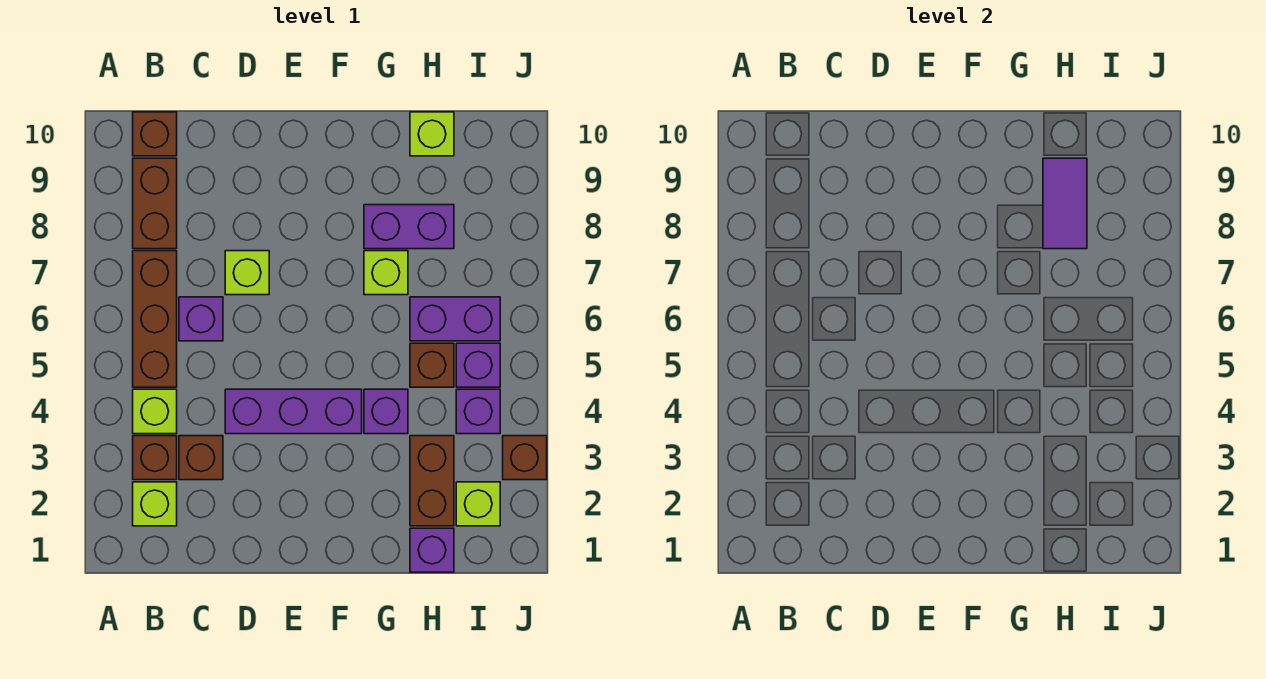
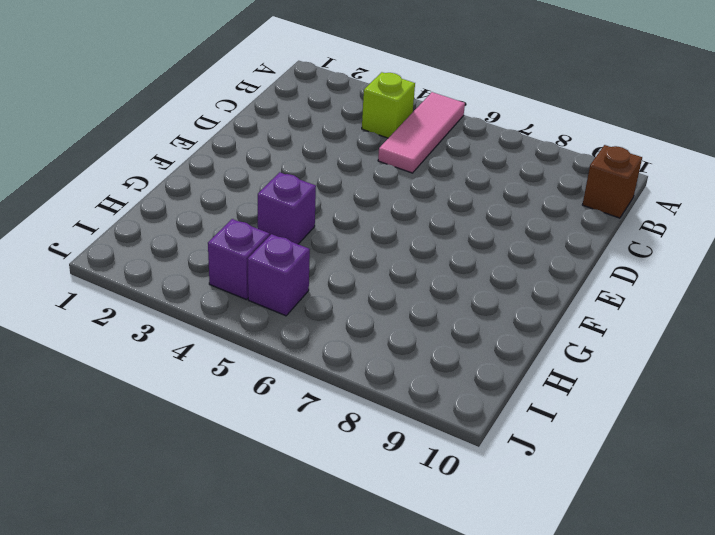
pink tile A5:C5 level 1 -> brown brick B5:B7 level 1
none -> lime brick B2 level 1
none -> brown brick B3 level 1
none -> brown brick B8:B9 level 1

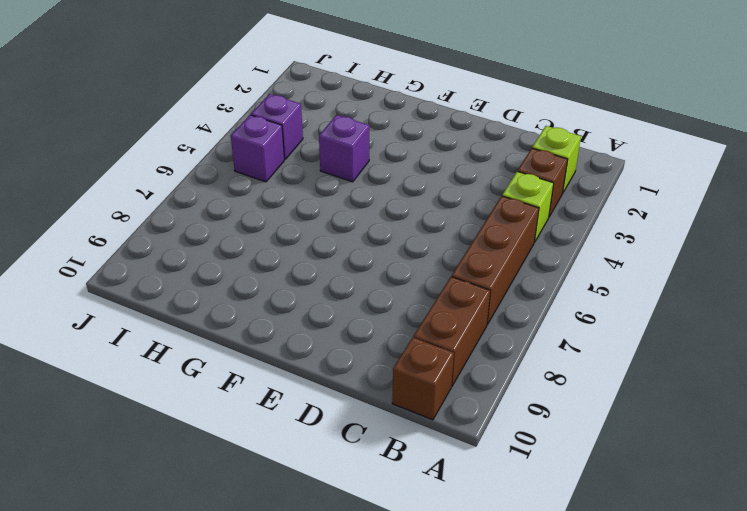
none -> brown brick C3 level 1
none -> purple brick C6 level 1
none -> purple brick D4:F4 level 1

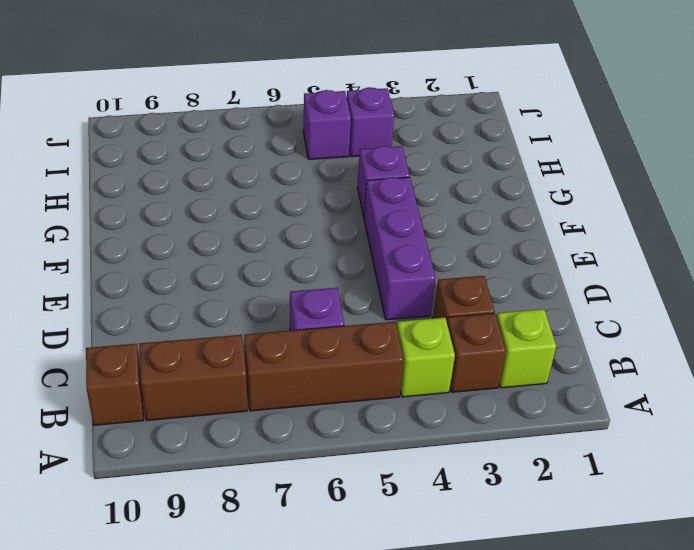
none -> lime brick D7 level 1
none -> lime brick G7 level 1
none -> purple brick G8:H8 level 1

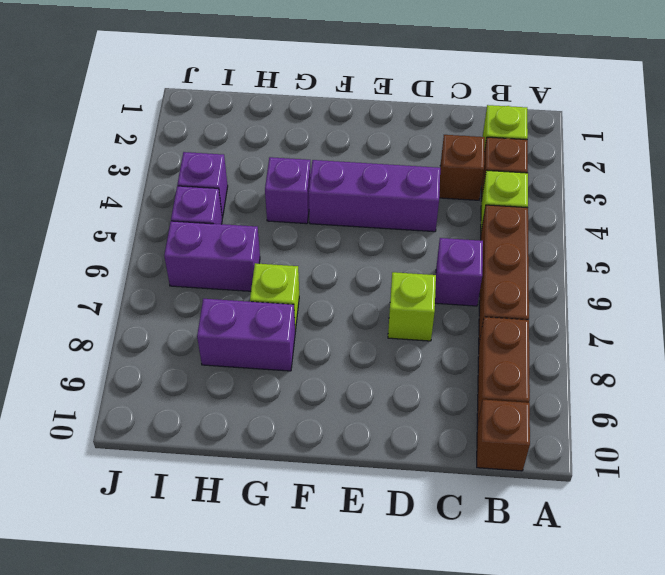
none -> purple brick H1 level 1
none -> brown brick H2:H3 level 1
none -> brown brick H5 level 1

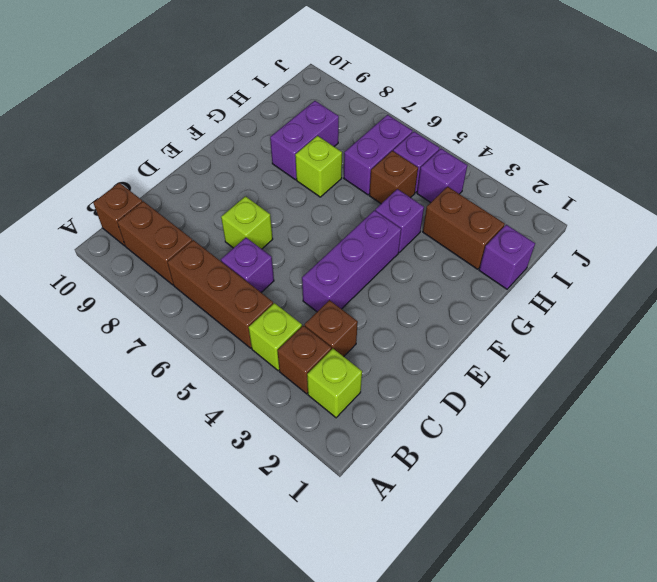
none -> lime brick H10 level 1
none -> lime brick I2 level 1
none -> brown brick J3 level 1

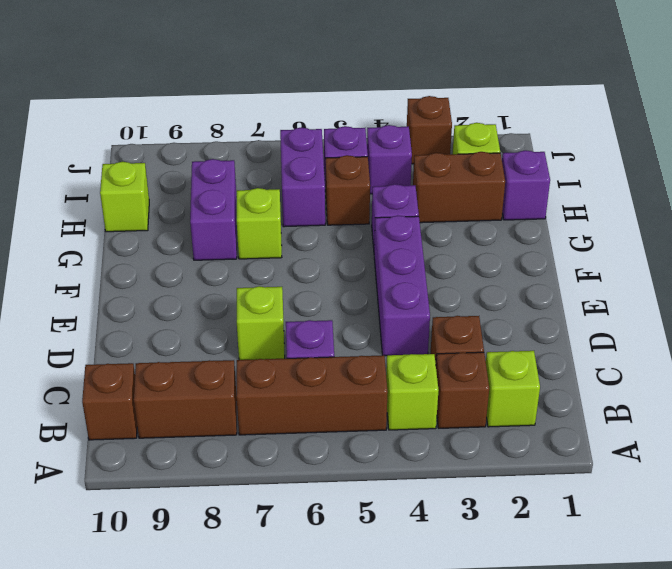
none -> purple tile H8:H9 level 2

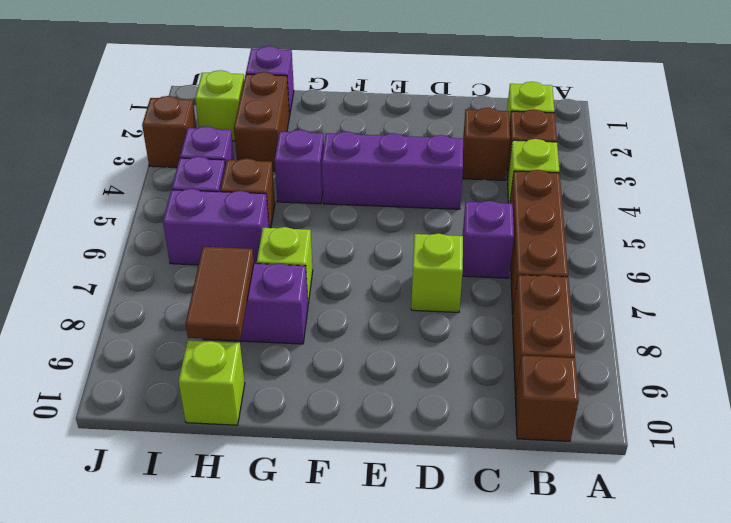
brown tile H8:H9 level 2 -> purple tile H8:H9 level 2

